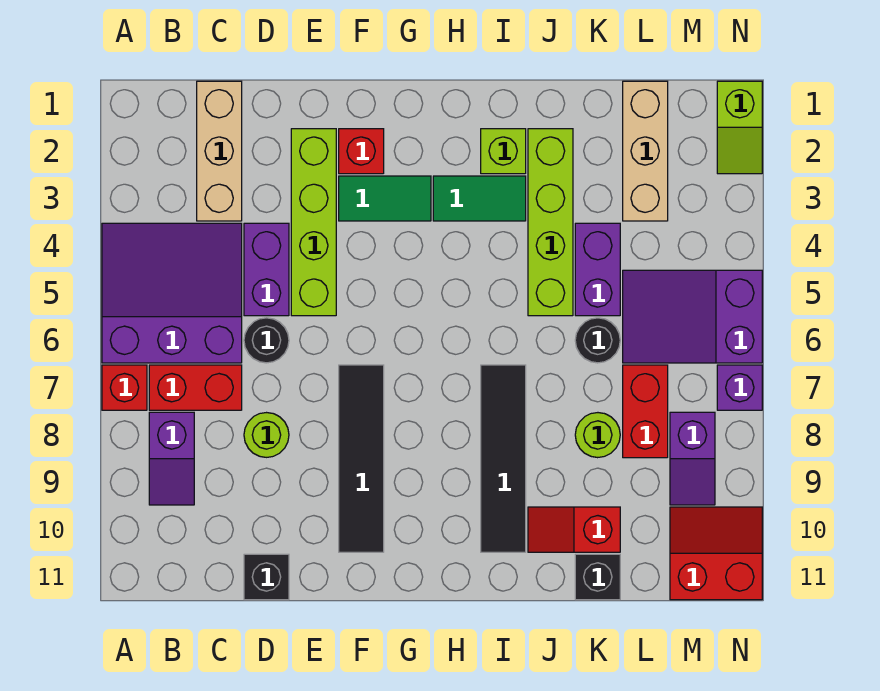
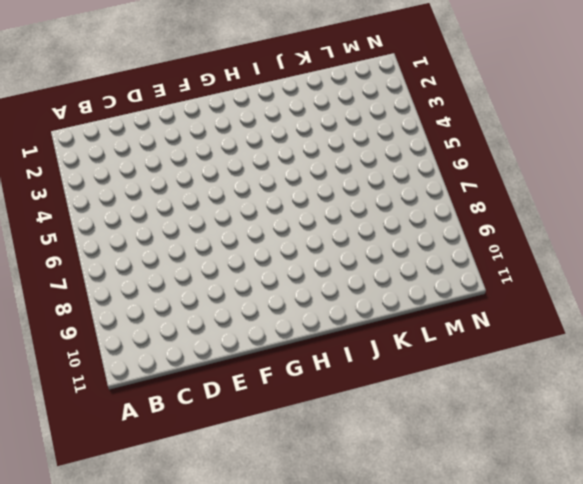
none -> purple slope A4:C6 level 1 top 6
none -> red brick A7 level 1
none -> red brick B7:C7 level 1

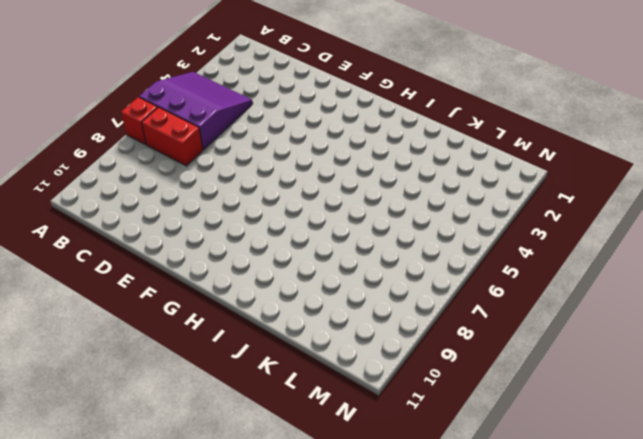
none -> purple slope B8:B9 level 1 top 8
none -> tan brick C1:C3 level 1
none -> purple brick D4:D5 level 1

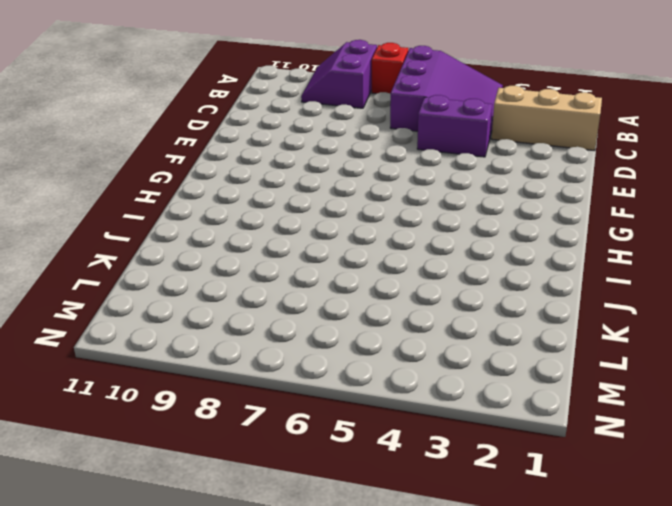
purple slope A8:B9 level 1 top 8 -> purple slope B8:B9 level 1 top 8
none -> red brick B7:C7 level 1
none -> black round brick D6 level 1
none -> lime round brick D8 level 1

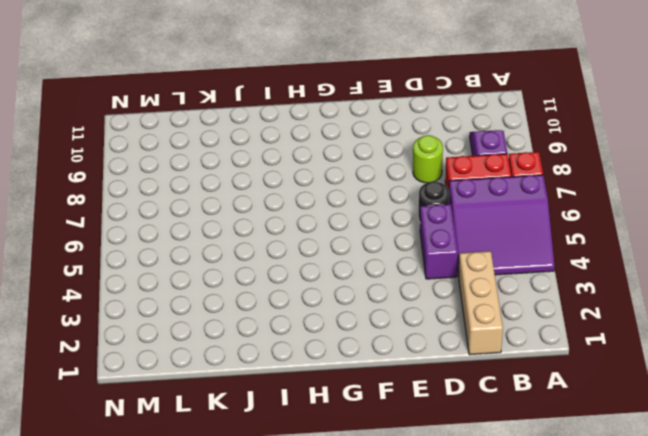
none -> black brick D11 level 1
none -> lime brick E2:E5 level 1
none -> red brick F2 level 1

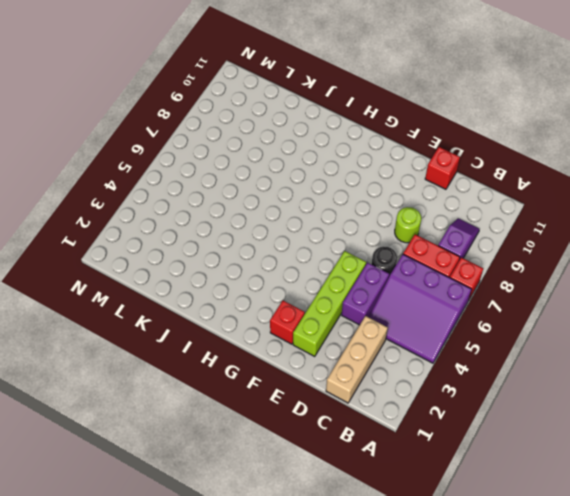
red brick D11 level 1 -> black brick D11 level 1
none -> green tile F3:G3 level 1
none -> black tile F7:F10 level 1
none -> green tile H3:I3 level 1

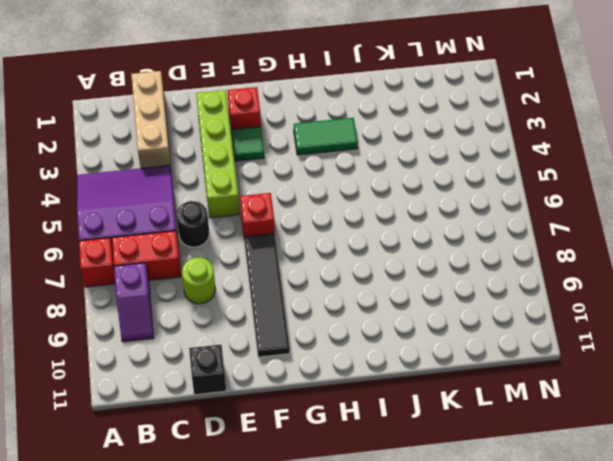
green tile F3 level 1 -> green tile F3:G3 level 1
red brick F6 level 1 -> none
none -> purple brick D4:D5 level 1
none -> lime brick I2 level 1
none -> black tile I7:I10 level 1

